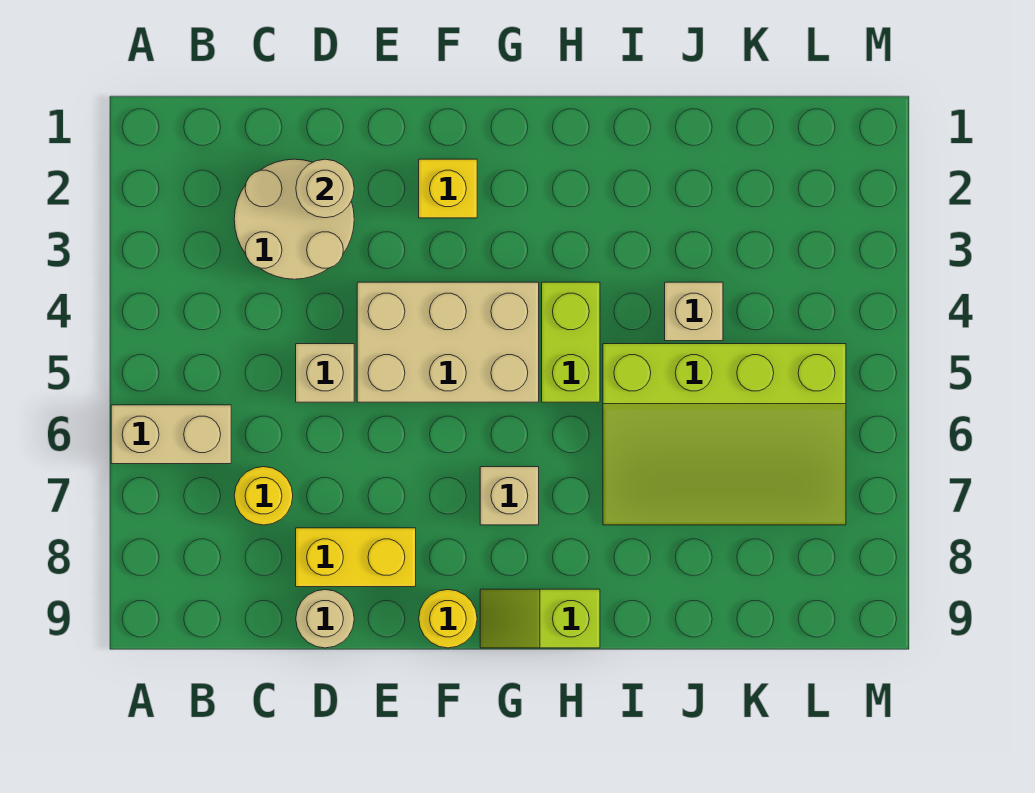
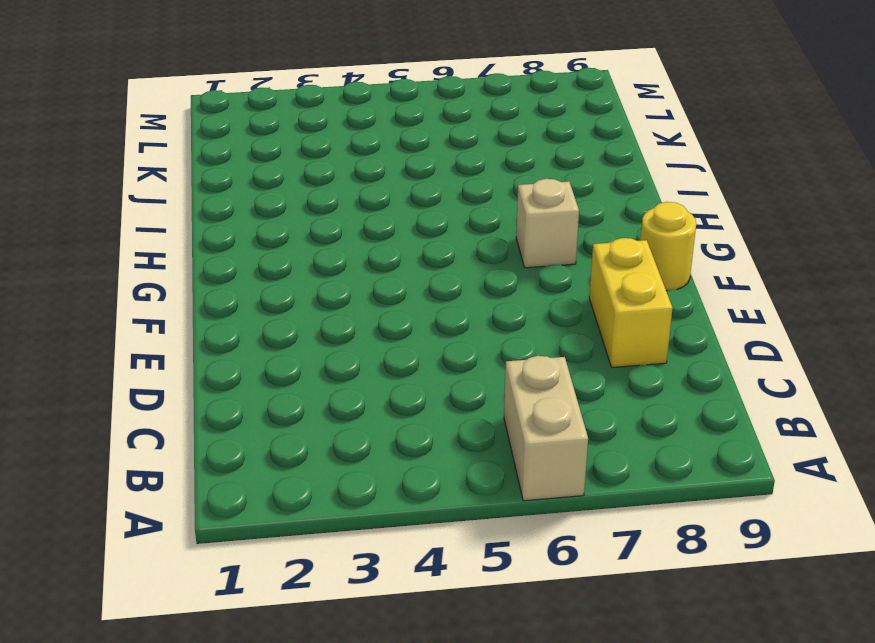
none -> tan round brick C2:D3 level 1
none -> yellow round brick C7 level 1
none -> tan brick D5 level 1

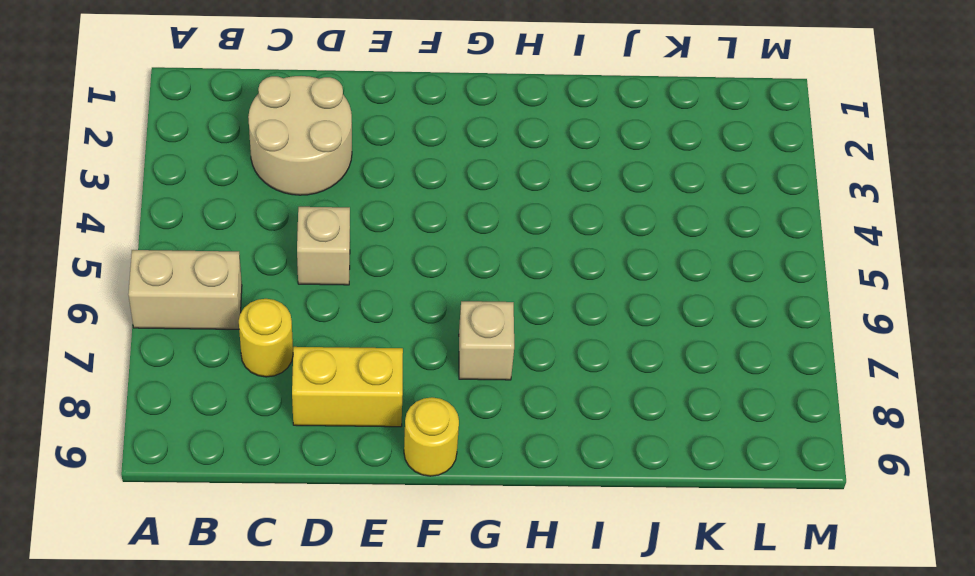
none -> tan round brick D9 level 1
none -> tan brick E4:G5 level 1
none -> yellow brick F2 level 1

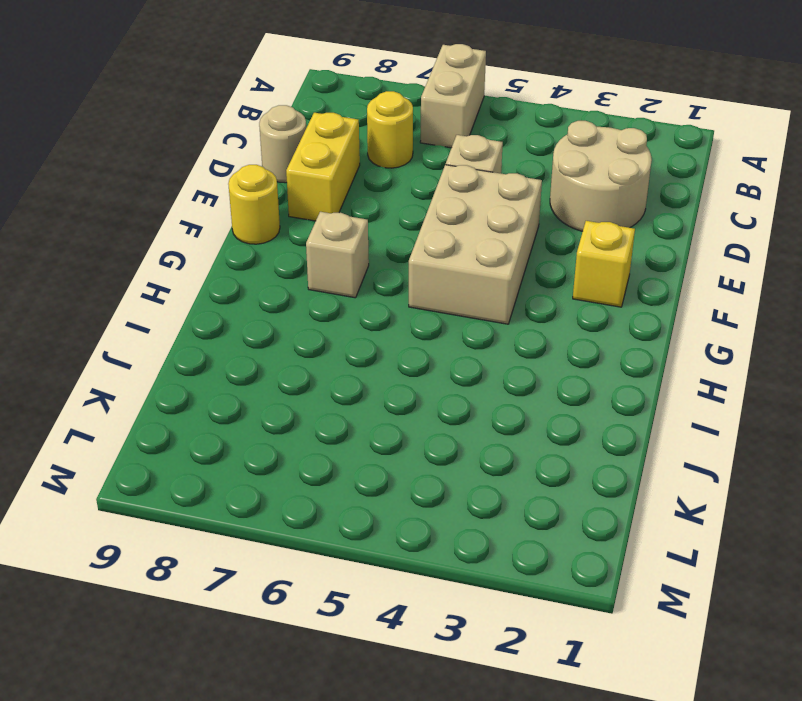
none -> lime slope G9:H9 level 1 top H
none -> lime brick H4:H5 level 1
none -> lime slope I5:L7 level 1 top 5

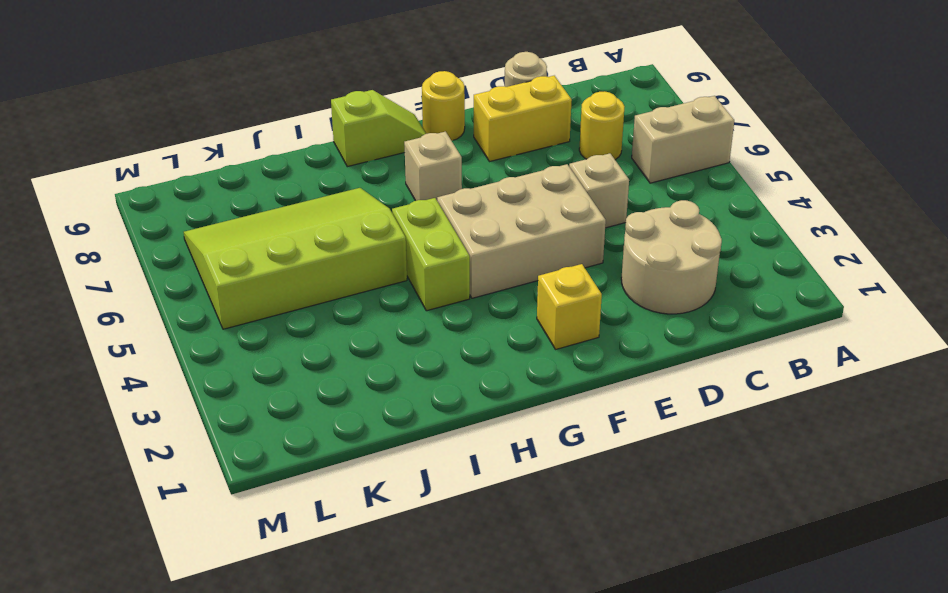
none -> tan brick J4 level 1
none -> tan round brick D2 level 2

